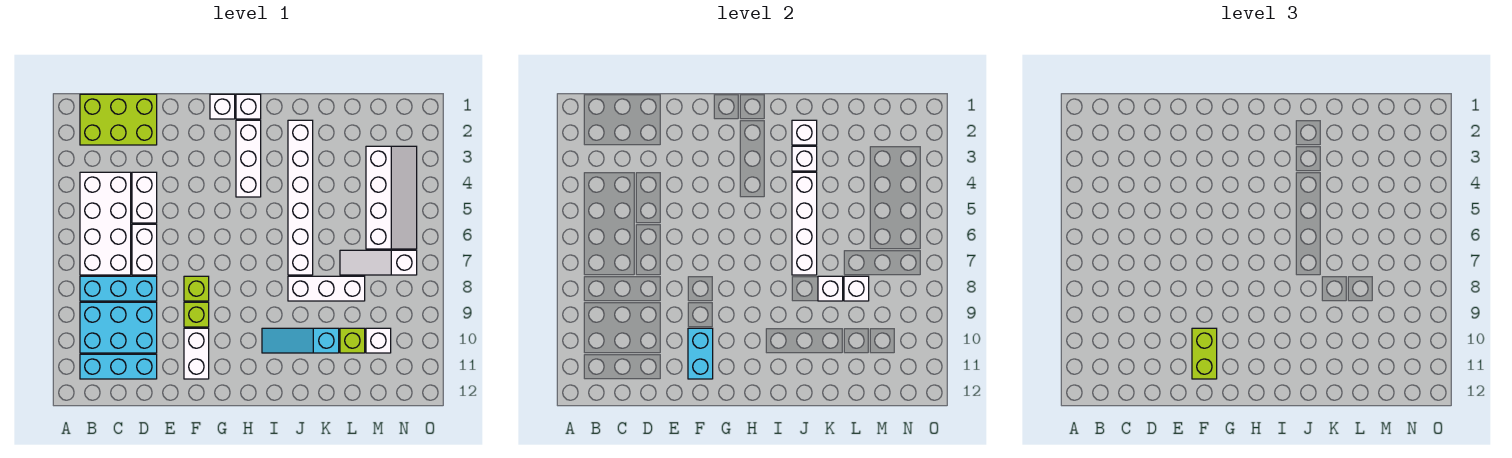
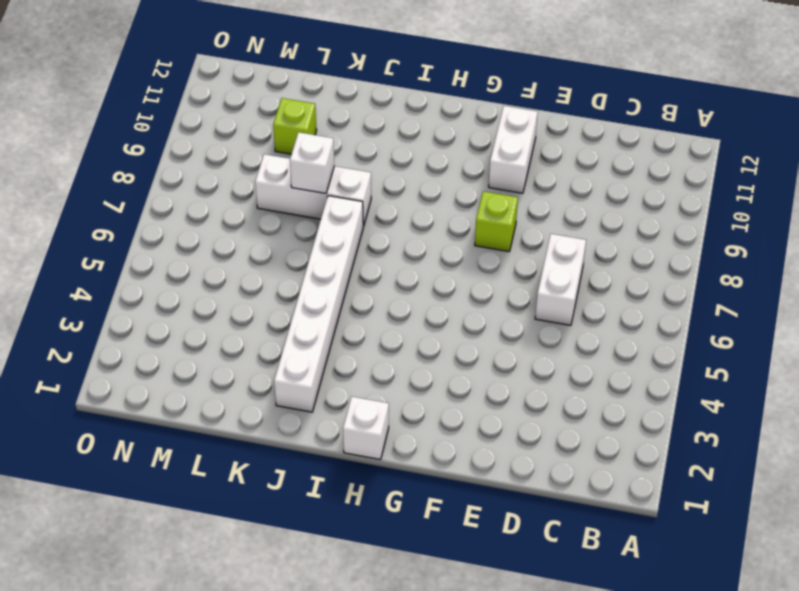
none -> lime brick B1:D2 level 1
none -> white brick B4:C7 level 1
none -> cyan brick B8:D8 level 1

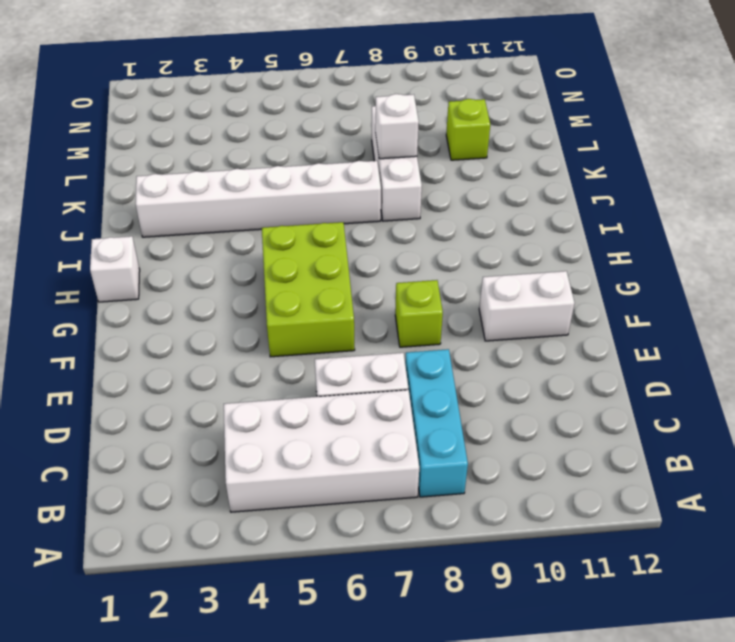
lime brick F5:H6 level 1 -> lime brick B1:D2 level 1
none -> cyan brick B9:D10 level 1
none -> cyan brick B11:D11 level 1
none -> white brick D4:D5 level 1

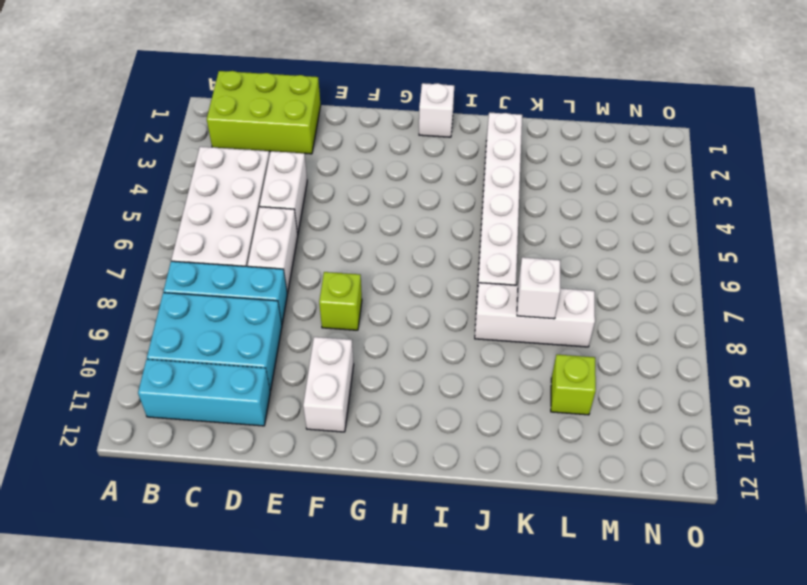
none -> lime brick F9 level 1
none -> white brick G1 level 1
none -> white brick H2:H4 level 1

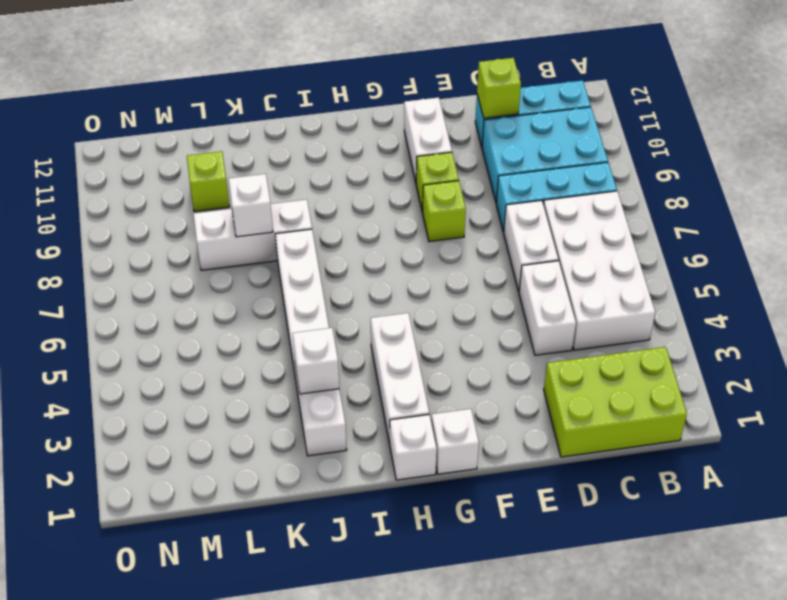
lime brick D11 level 2 -> none
none -> cyan slope I10:K10 level 1 top K
none -> white slope L7:N7 level 1 top N
none -> white slope M3:N6 level 1 top M

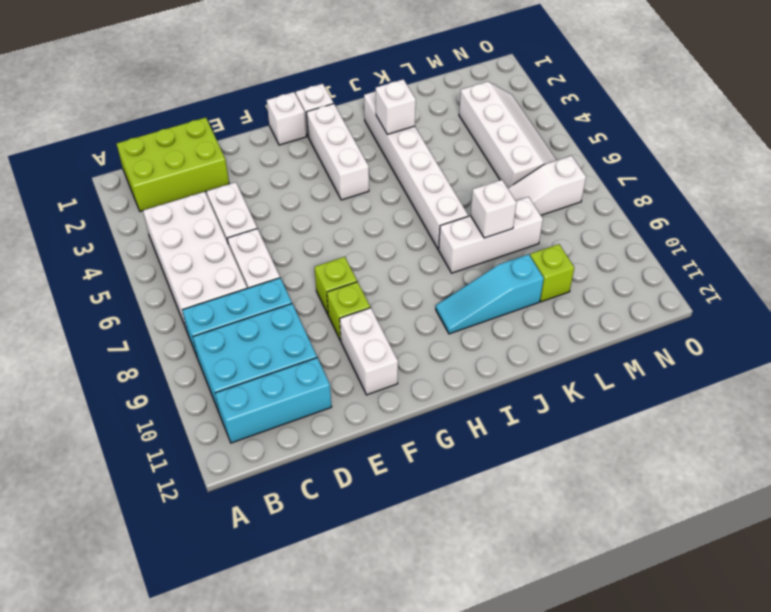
none -> white brick M10 level 1
none -> cyan brick F10:F11 level 2
none -> white brick J2 level 2

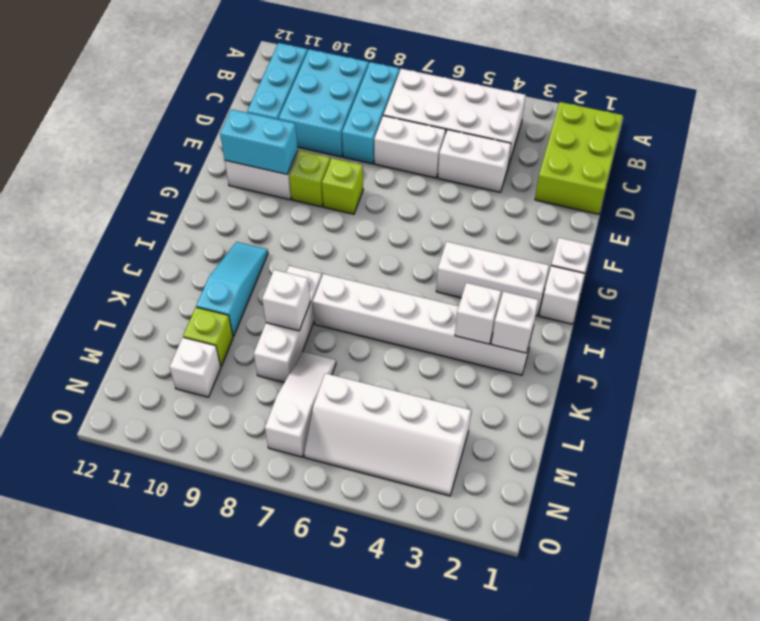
none -> white brick J4:J7 level 2
none -> white brick L8 level 2
none -> lime brick F10:F11 level 3

